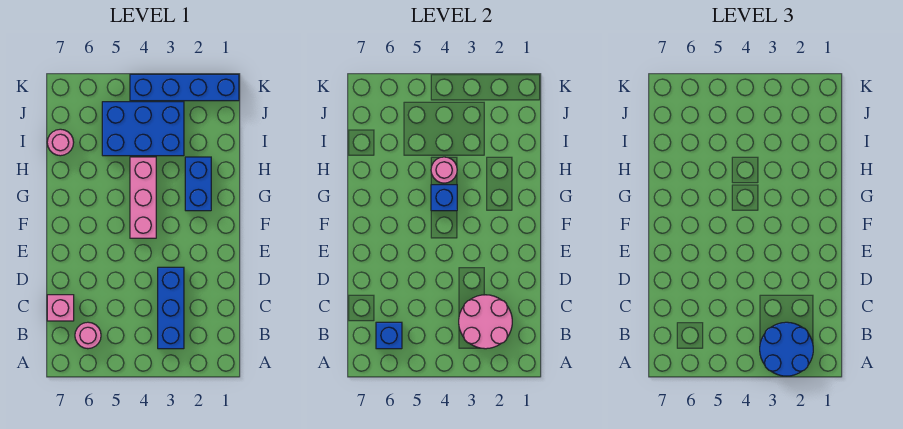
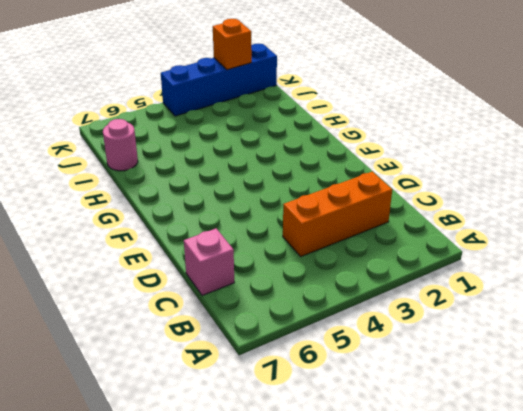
orange brick C2:C4 level 1 -> blue brick B3:D3 level 1
orange brick K2 level 2 -> none
none -> pink round brick B6 level 1
none -> pink brick F4:H4 level 1
none -> blue brick G2:H2 level 1

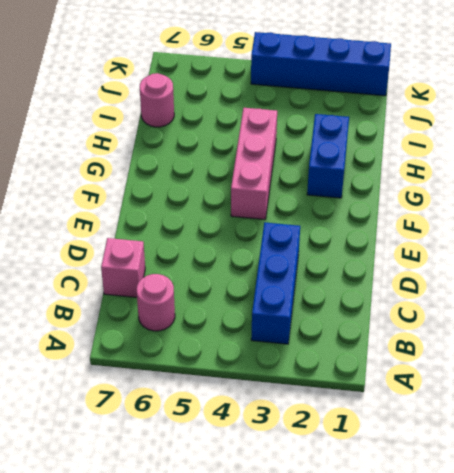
none -> blue brick I3:J5 level 1
none -> pink round brick B2:C3 level 2
none -> blue brick B6 level 2

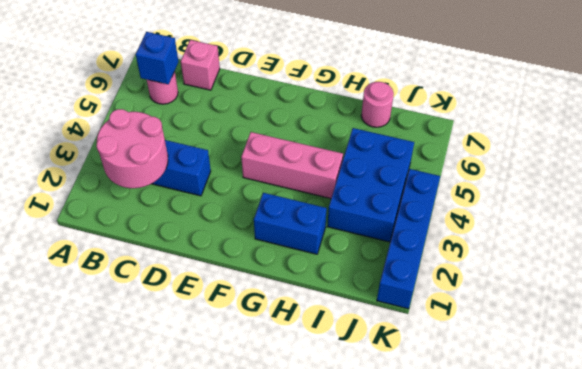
none -> blue brick G4 level 2
none -> pink round brick H4 level 2
none -> blue round brick A2:B3 level 3

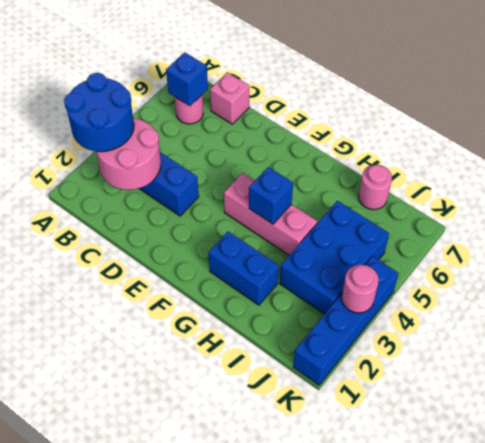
pink round brick K3 level 2 -> pink round brick H4 level 2

